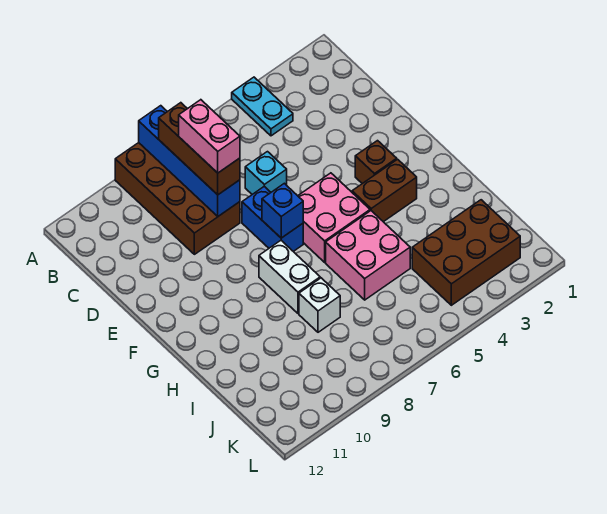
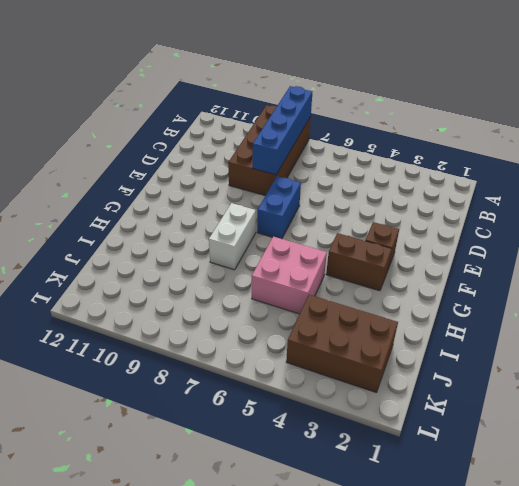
none -> cyan plate A4:B4 level 1
none -> cyan brick D6 level 1
none -> pink brick F5:G6 level 1

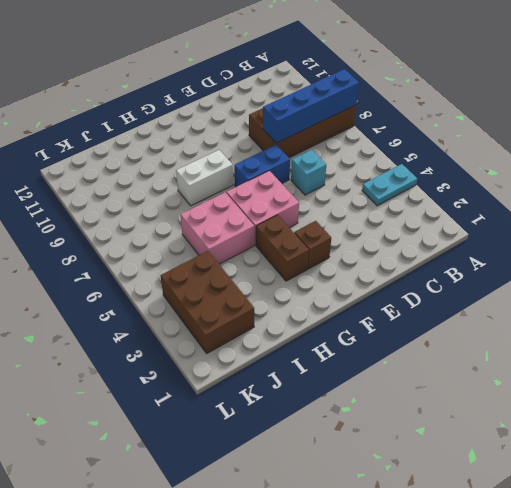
none -> white brick I8 level 1
none -> blue brick F7 level 2
none -> brown brick B8:D8 level 3

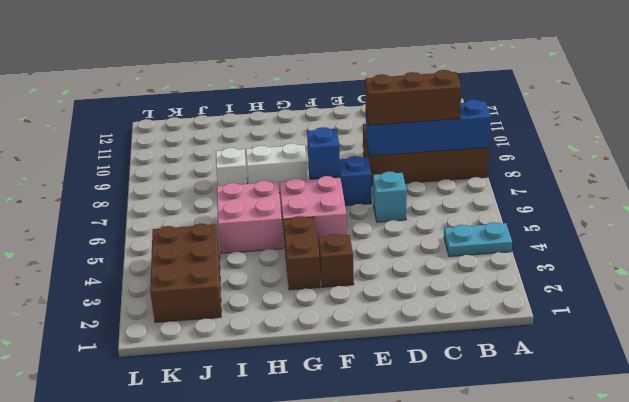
none -> pink brick C8:D8 level 4

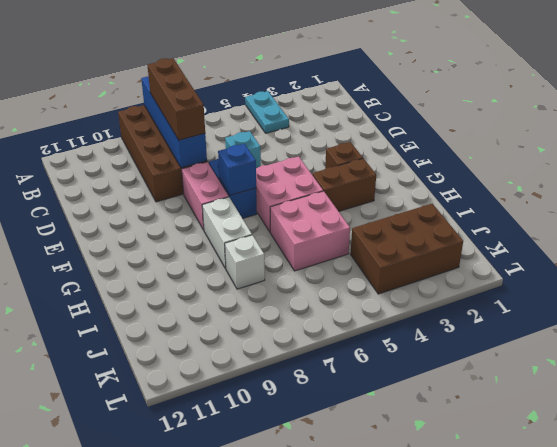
pink brick E8:F8 level 1 -> pink brick C8:D8 level 4

